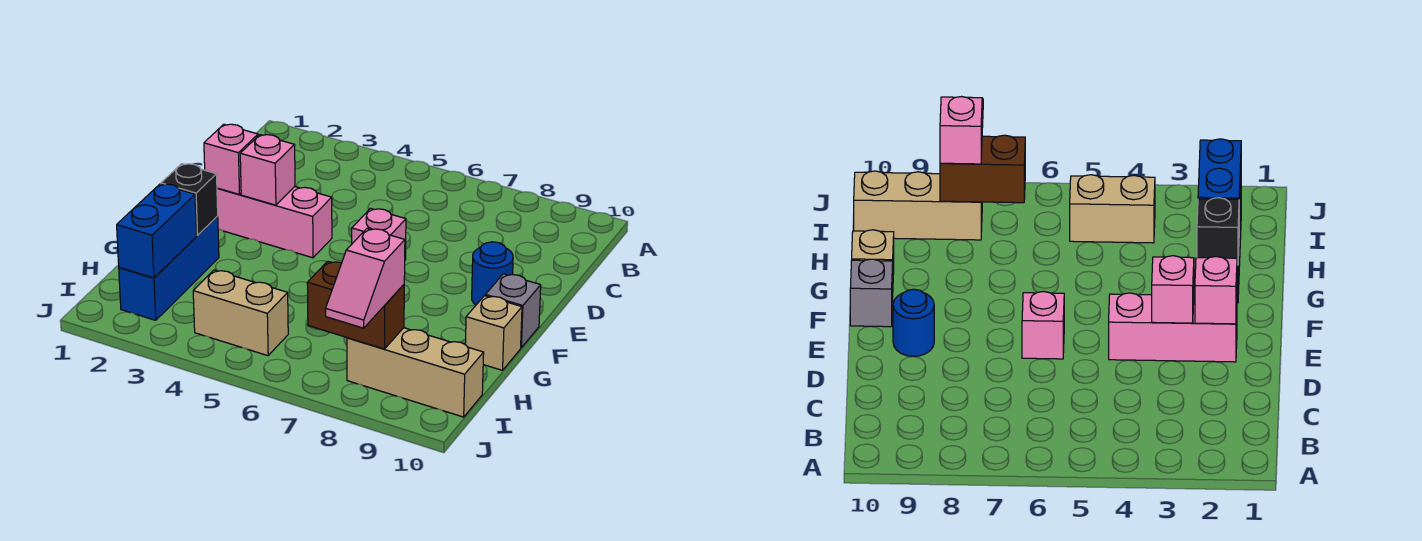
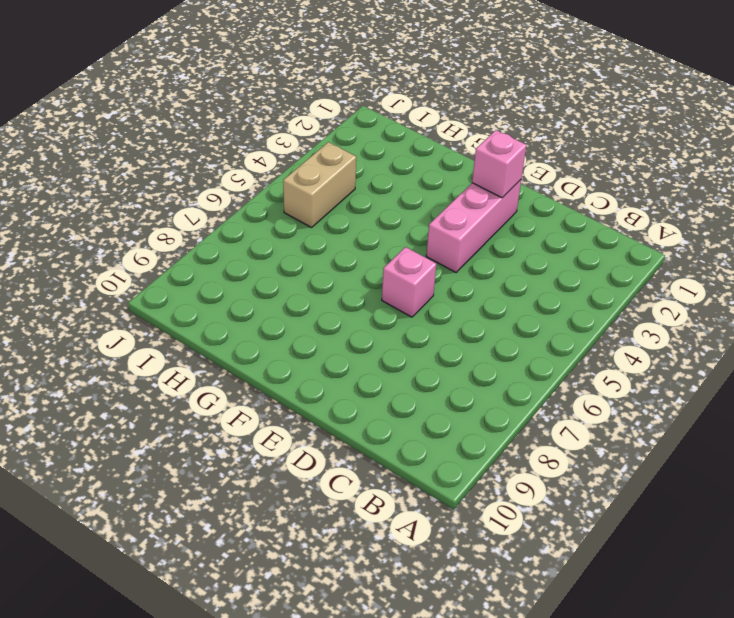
none -> blue round brick E9 level 1
none -> grey brick F10 level 1
none -> blue brick G2:I2 level 1

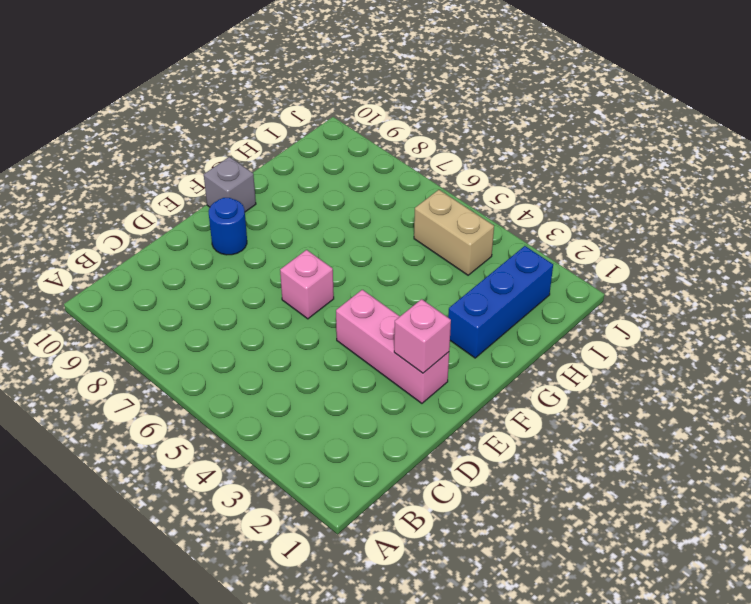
none -> tan brick G10 level 1
none -> tan brick I8:I10 level 1
none -> pink brick E3 level 2

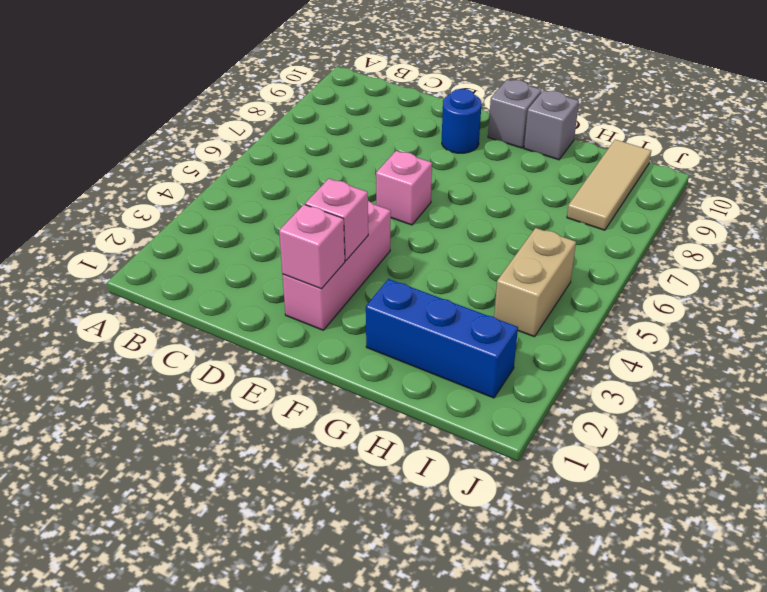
grey brick G10 level 1 -> tan brick G10 level 1
tan tile I8:I10 level 1 -> tan brick I8:I10 level 1
none -> black brick G2 level 2
none -> blue brick H2:I2 level 2
none -> brown brick I7:I8 level 2

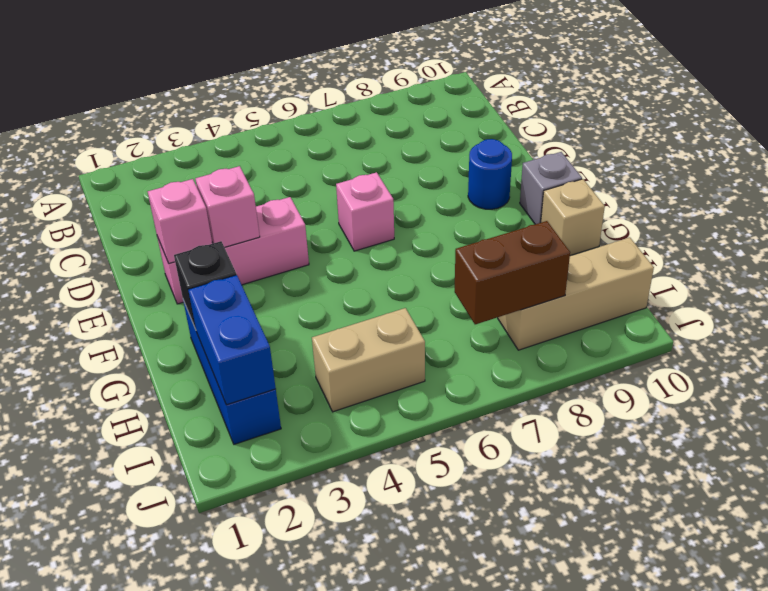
none -> pink slope I8:J8 level 3 top I

